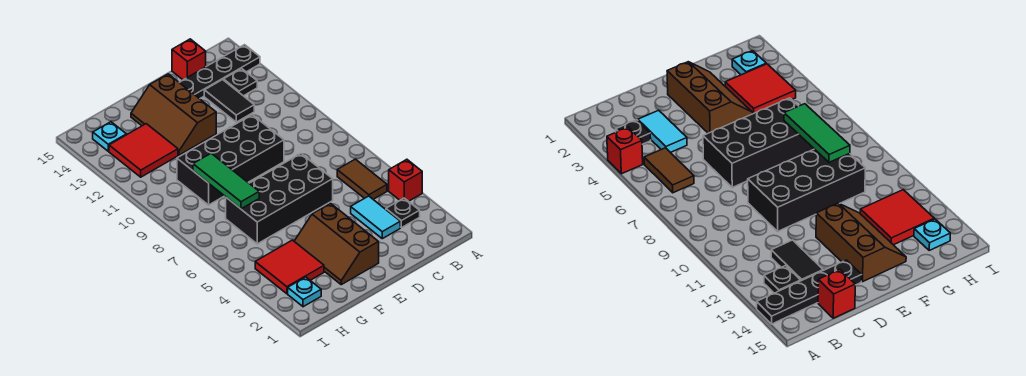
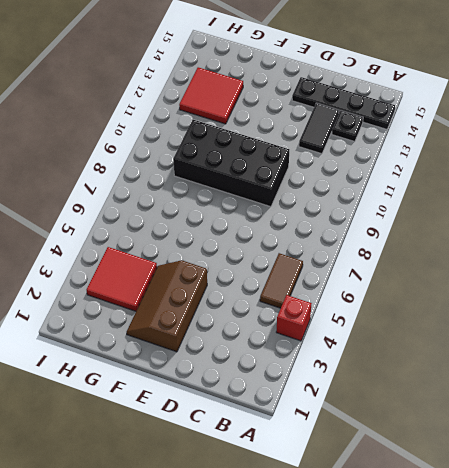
none -> black plate B3 level 1
none -> cyan tile C3:C4 level 1
none -> red brick C15 level 1

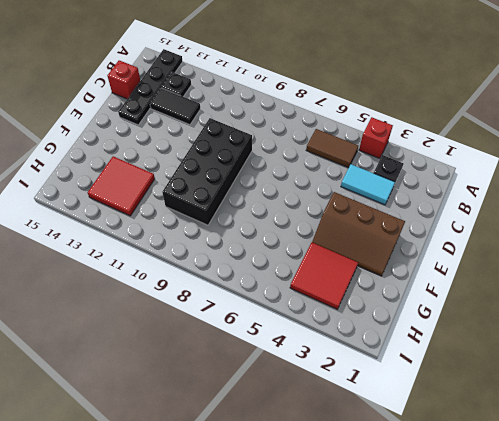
none -> black brick D6:G7 level 1
none -> brown slope E12:F14 level 1 top E
none -> cyan plate H2 level 1

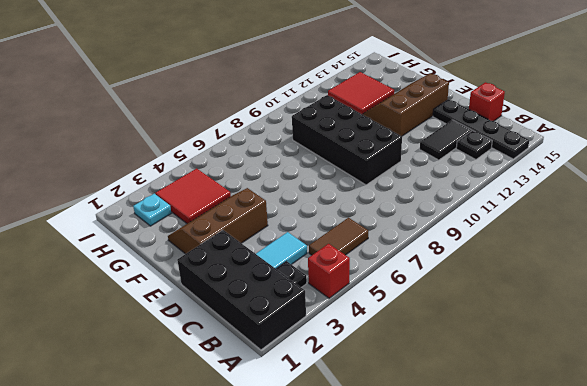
black brick A1:D2 level 1 -> black brick D6:G7 level 1
none -> cyan plate H14 level 1
none -> green tile G7:G9 level 2

